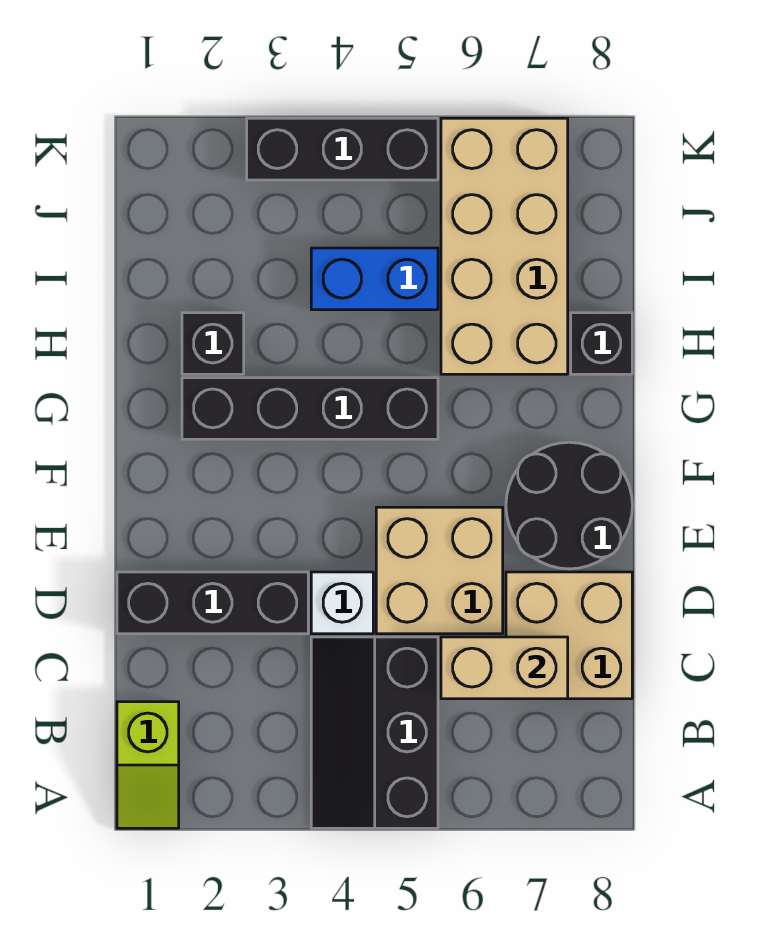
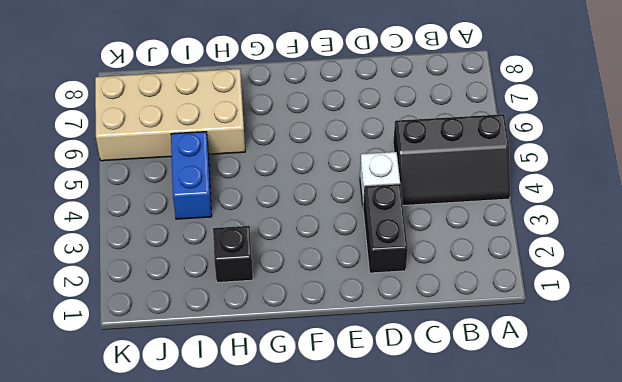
black brick D2:D3 level 1 -> black brick D1:D3 level 1
none -> lime slope A1:B1 level 1 top B
none -> tan brick C7:D8 level 1
none -> tan brick D5:E6 level 1

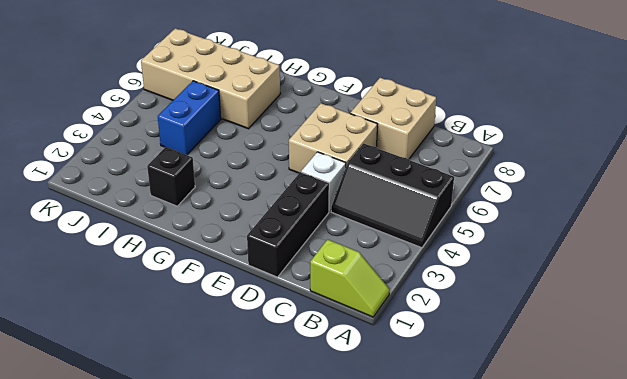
none -> black round brick E7:F8 level 1
none -> black brick G2:G5 level 1
none -> black brick H8 level 1

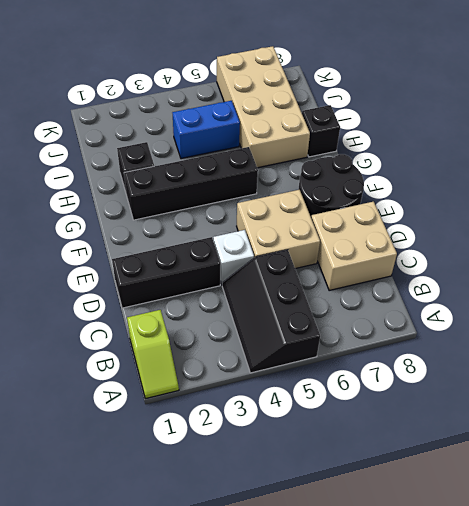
none -> black brick K3:K5 level 1
none -> tan brick C6:C7 level 2

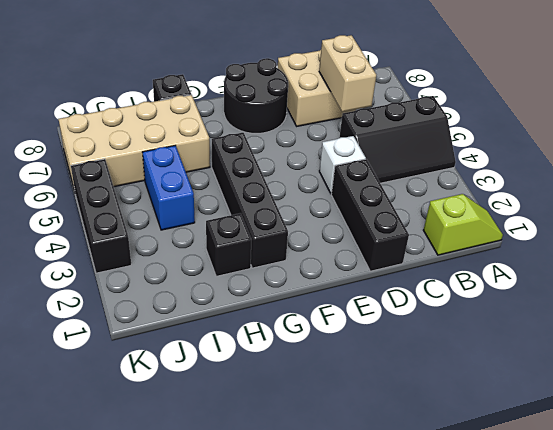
none -> tan brick D5:E6 level 1

